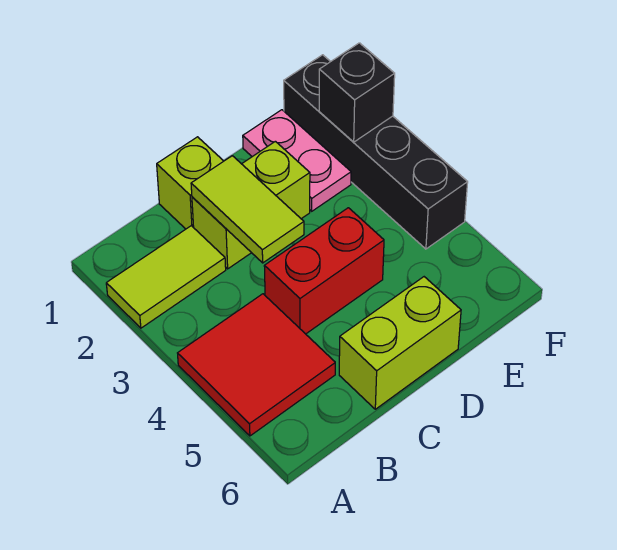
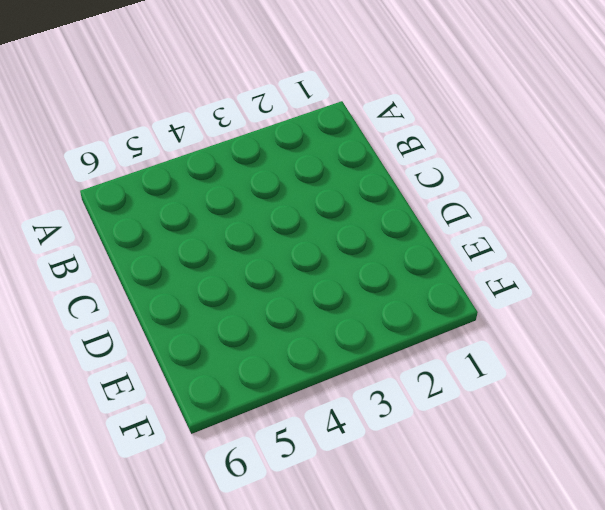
none -> lime tile A2:B2 level 1
none -> red tile A4:B5 level 1

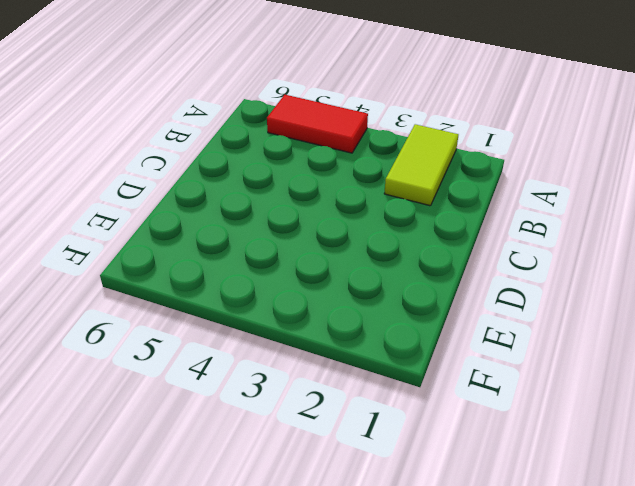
red tile A4:A5 level 1 -> red tile A4:B5 level 1
none -> lime brick C1 level 1
none -> lime brick C2:D2 level 1

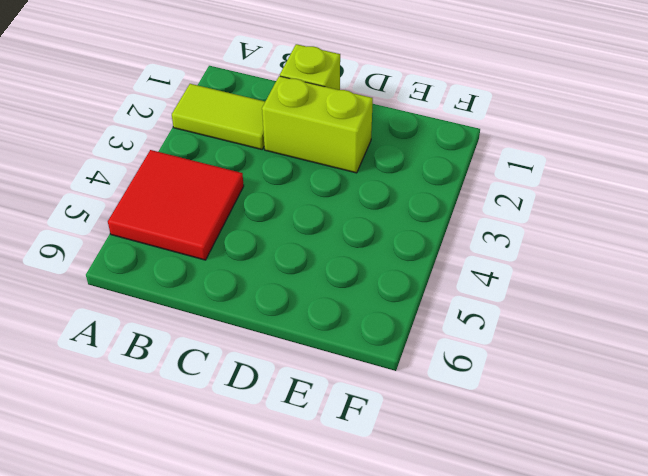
none -> red brick C4:D4 level 1
none -> lime brick C6:D6 level 1

